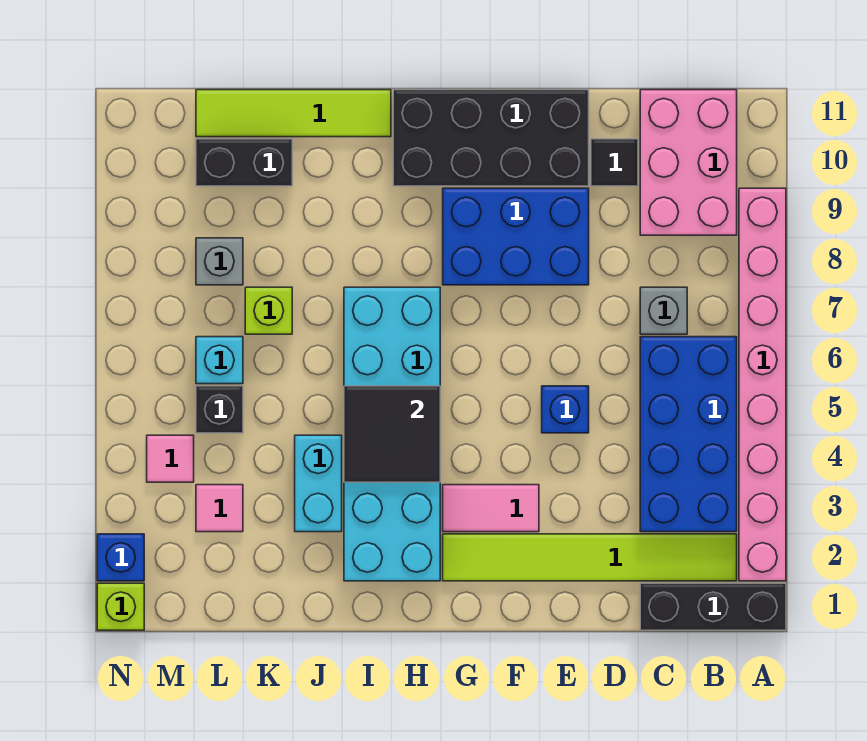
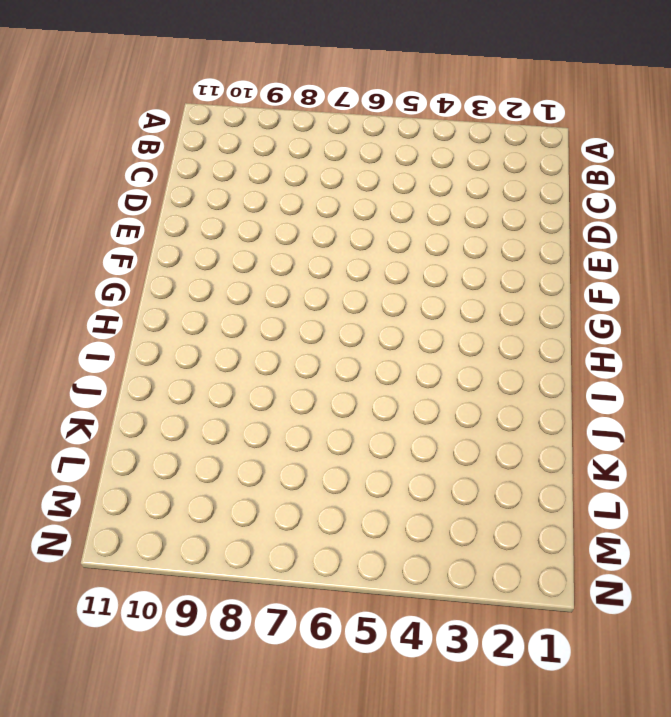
none -> black brick A1:C1 level 1
none -> pink brick A2:A9 level 1
none -> lime tile B2:G2 level 1

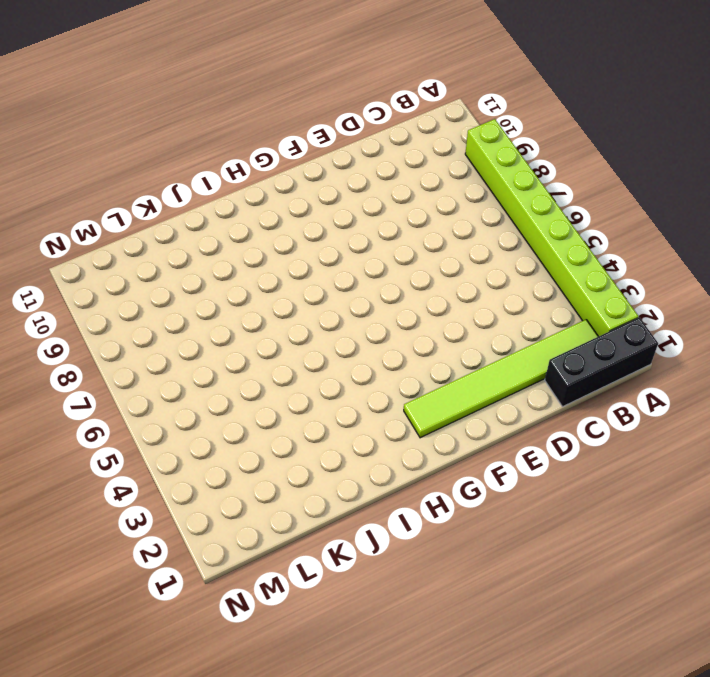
lime brick A2:A9 level 1 -> pink brick A2:A9 level 1
none -> blue brick B3:C6 level 1
none -> pink brick B9:C11 level 1
none -> grey brick C7 level 1

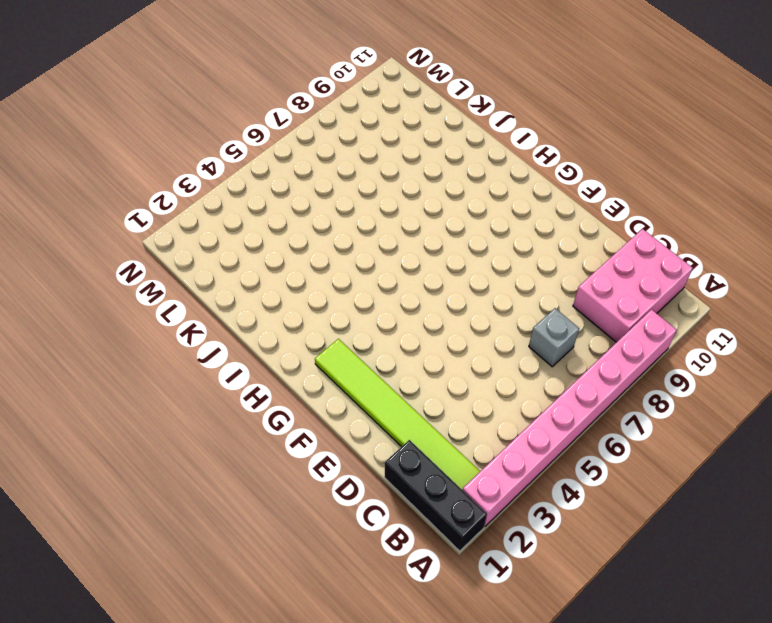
none -> blue brick B3:C6 level 1
none -> black tile D10 level 1
none -> blue brick E5 level 1

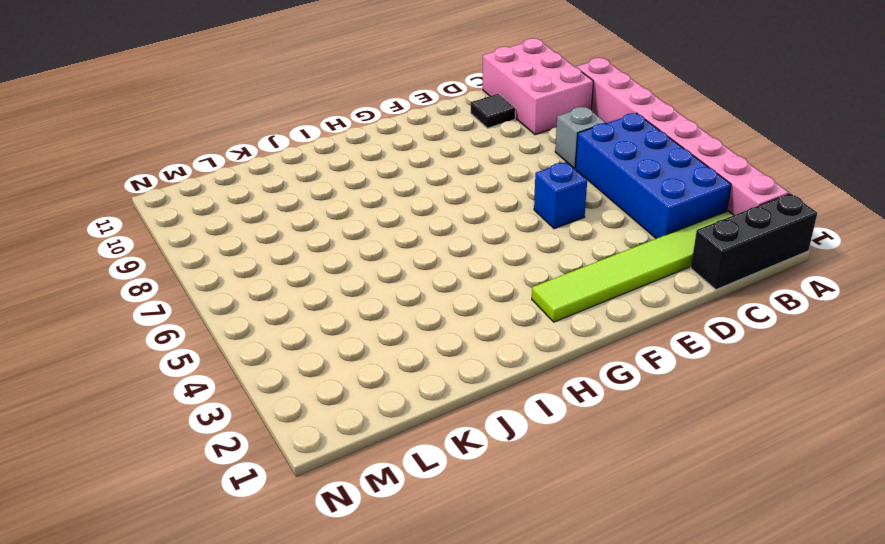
none -> blue brick E8:G9 level 1
none -> black brick E10:H11 level 1
none -> pink tile F3:G3 level 1

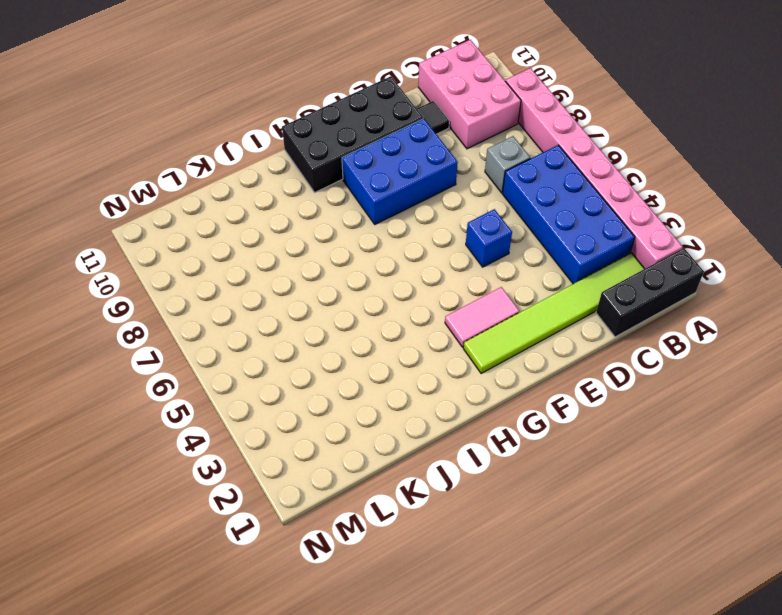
none -> cyan brick H2:I7 level 1
none -> lime tile I11:L11 level 1
none -> cyan brick J3:J4 level 1

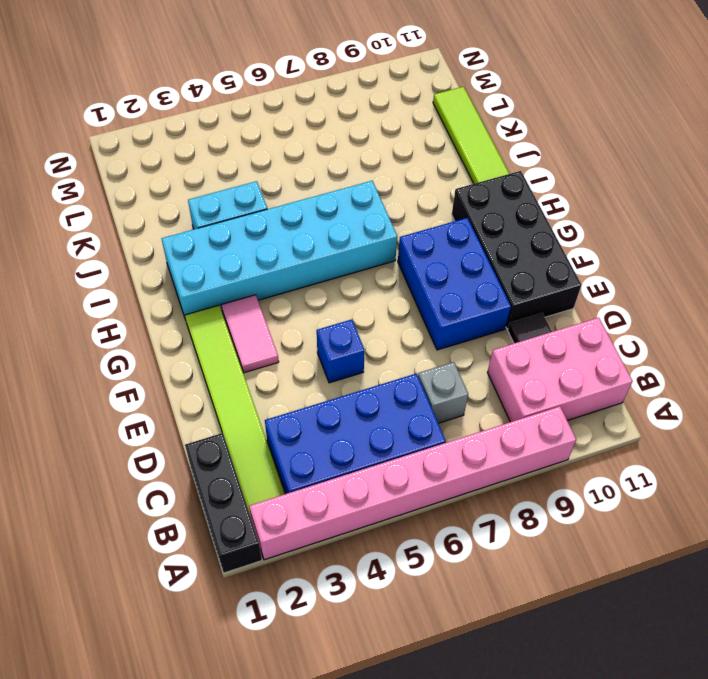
none -> lime brick K7 level 1
none -> black brick K10:L10 level 1
none -> pink tile L3 level 1

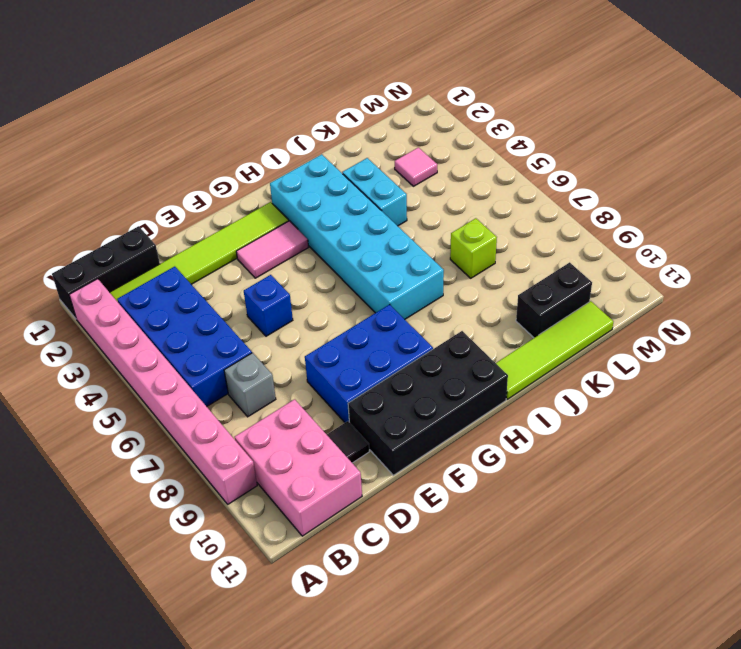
none -> black brick L5 level 1
none -> cyan brick L6 level 1
none -> grey brick L8 level 1

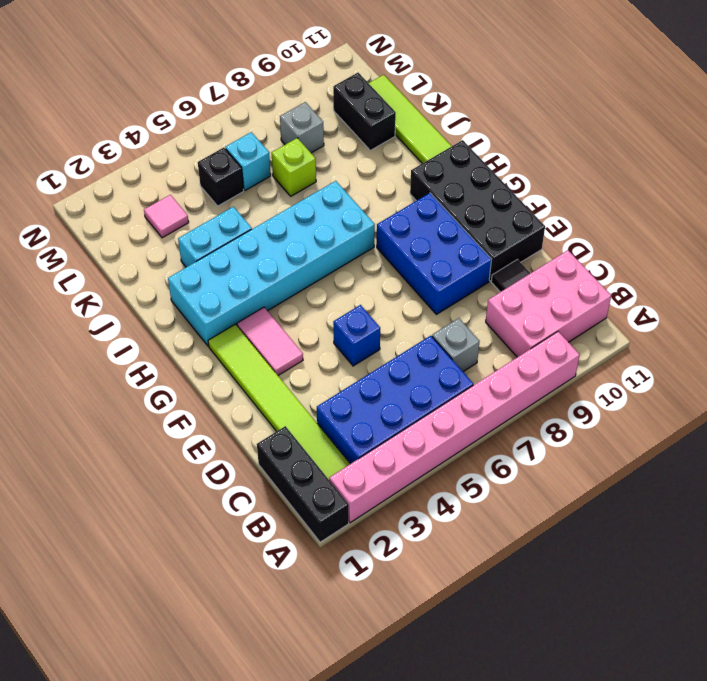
none -> pink tile M4 level 1
none -> lime brick N1 level 1
none -> blue brick N2 level 1

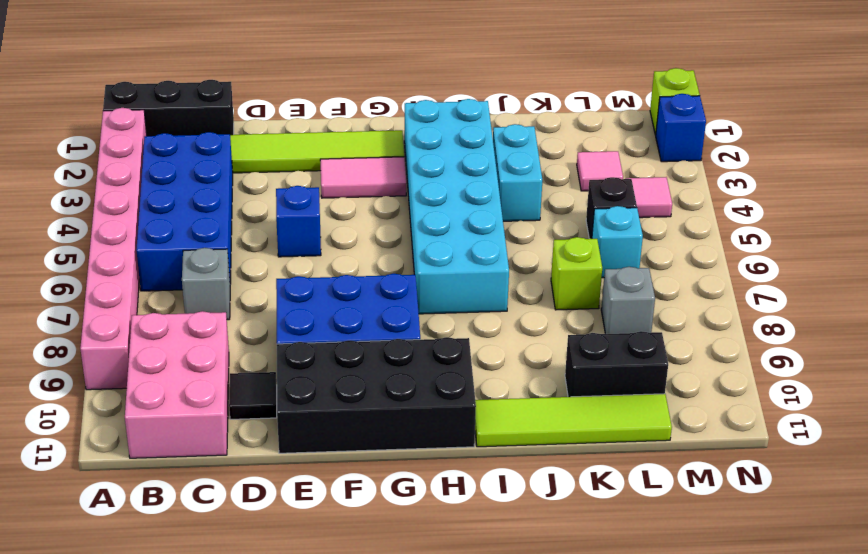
none -> black tile H4:I5 level 2

